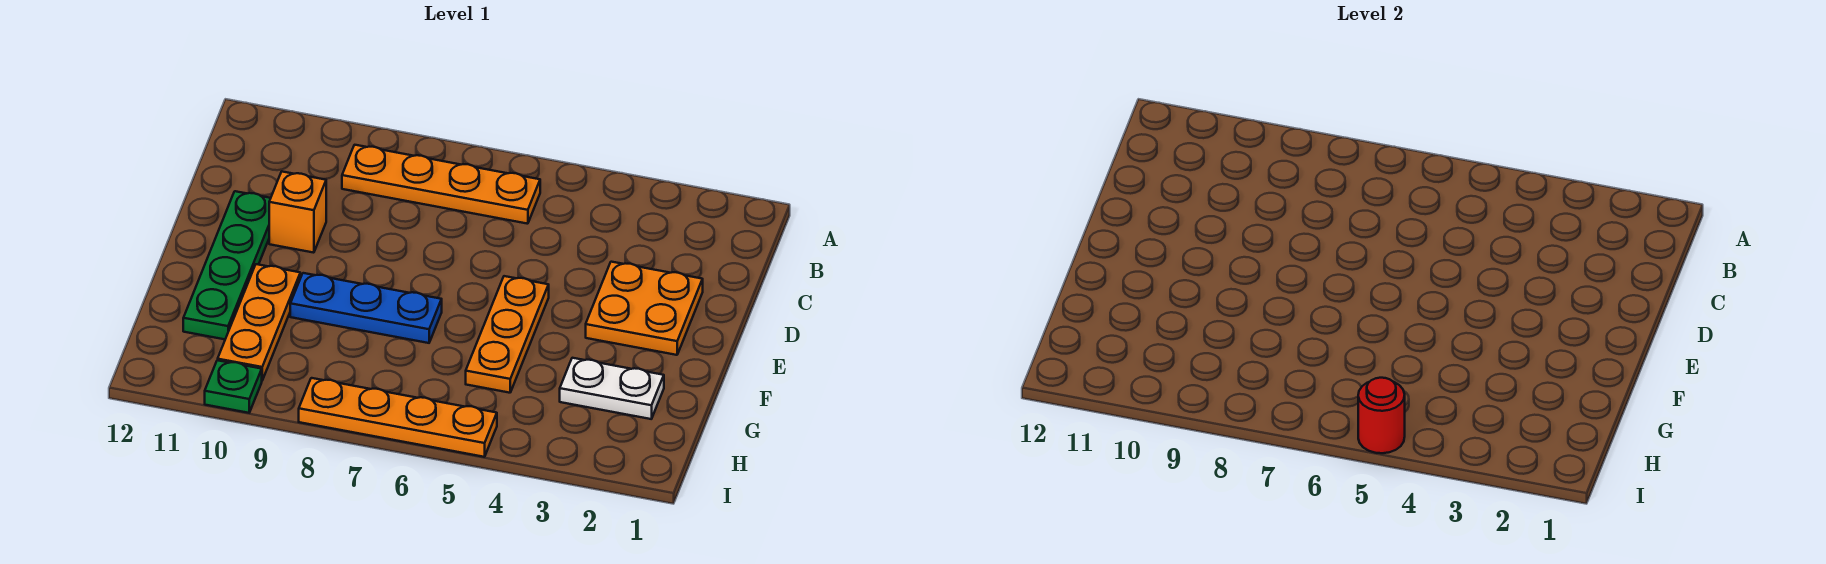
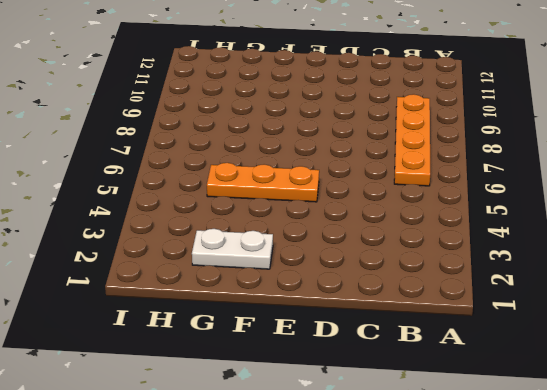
white plate F2:G2 level 1 -> white plate G2:G3 level 1
none -> orange plate D2:E3 level 1
none -> orange brick D10 level 1

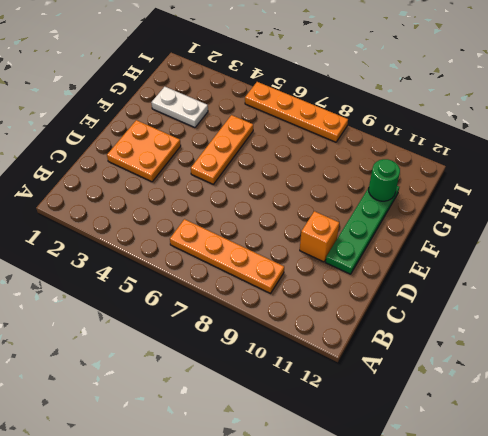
green round brick G11 level 2 -> none
none -> blue plate F7:F9 level 1
none -> orange plate F10:H10 level 1

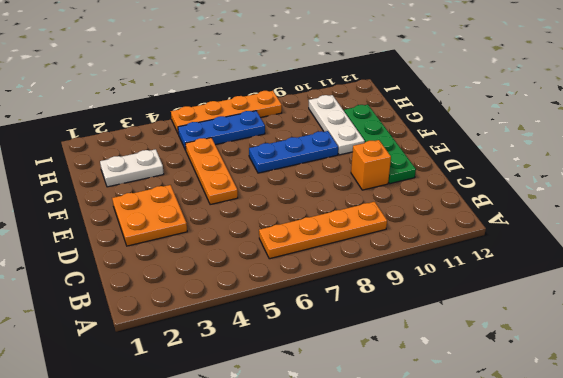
white plate F10:H10 level 1 -> orange plate F10:H10 level 1
blue plate H5:H7 level 1 -> none
none -> green plate I10 level 1
none -> red round brick I5 level 2

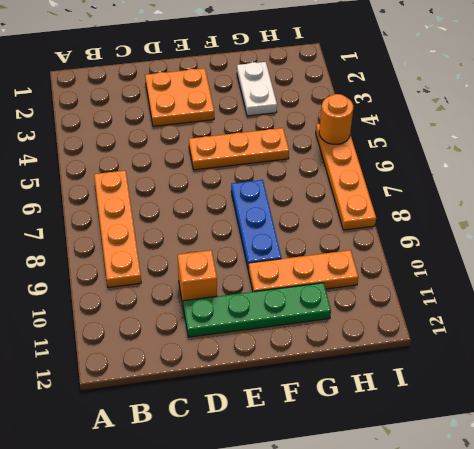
orange round brick I5 level 2 -> red round brick I5 level 2
none -> green plate I10 level 1

